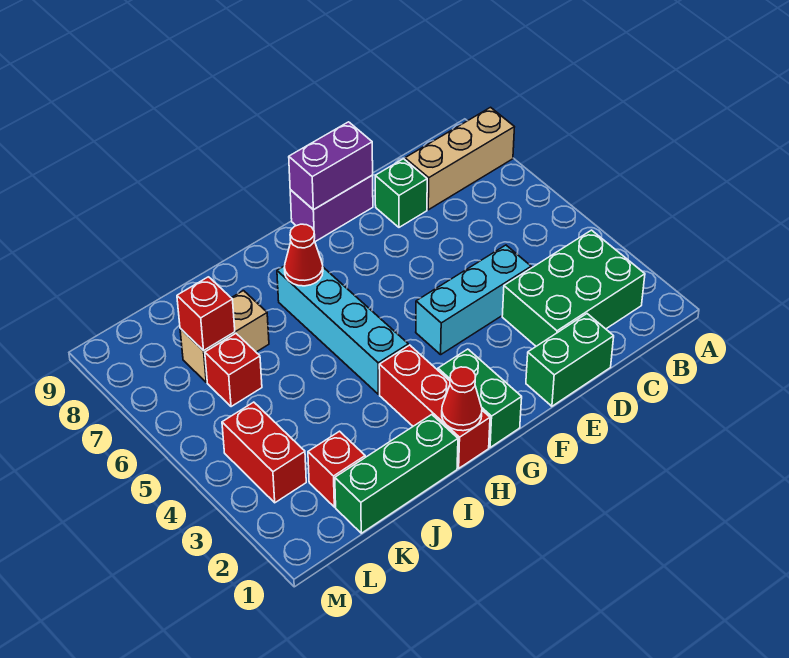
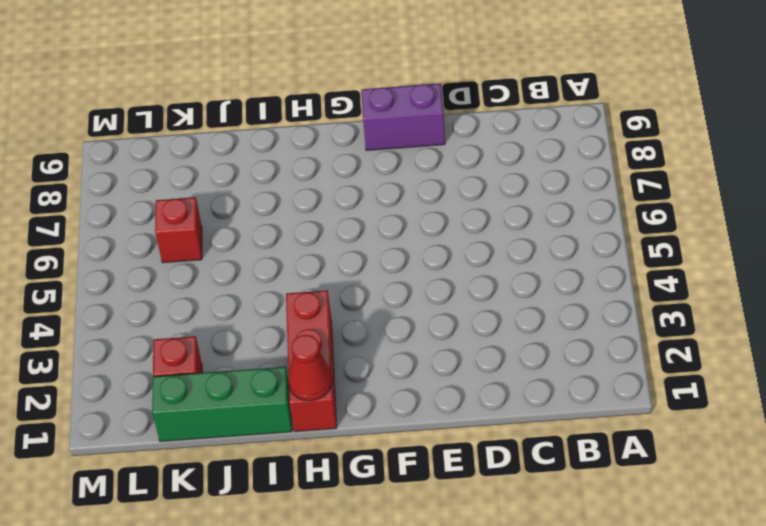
none -> tan brick A8:C8 level 1
none -> green brick B2:D3 level 1
none -> green brick D1:E1 level 1

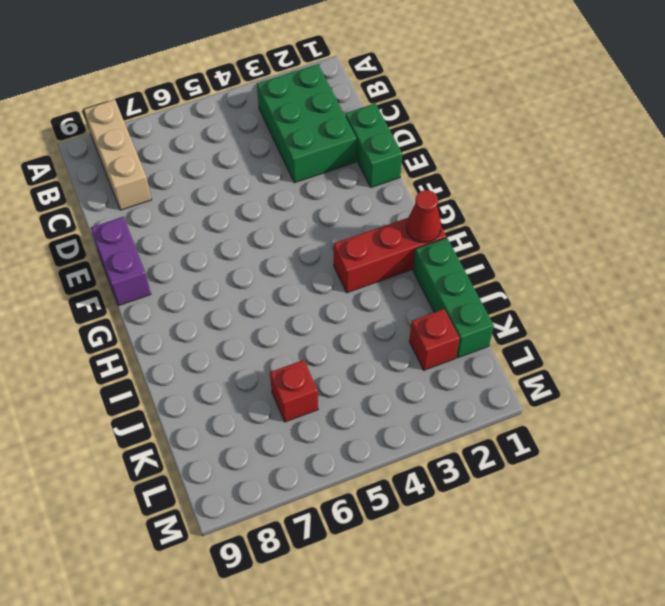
none -> cyan brick D4:F4 level 1
none -> green brick D8 level 1
none -> green brick G1:G2 level 1

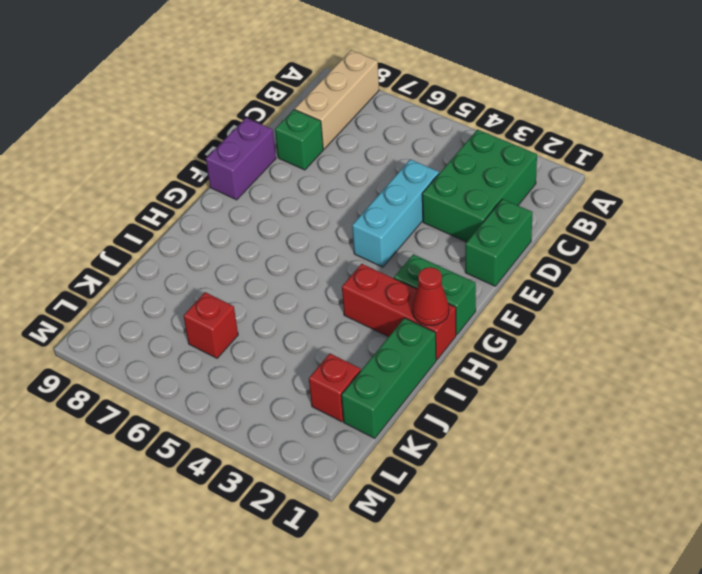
none -> cyan brick H4:H7 level 1
none -> tan brick J7:K7 level 1
none -> red brick L3:L4 level 1

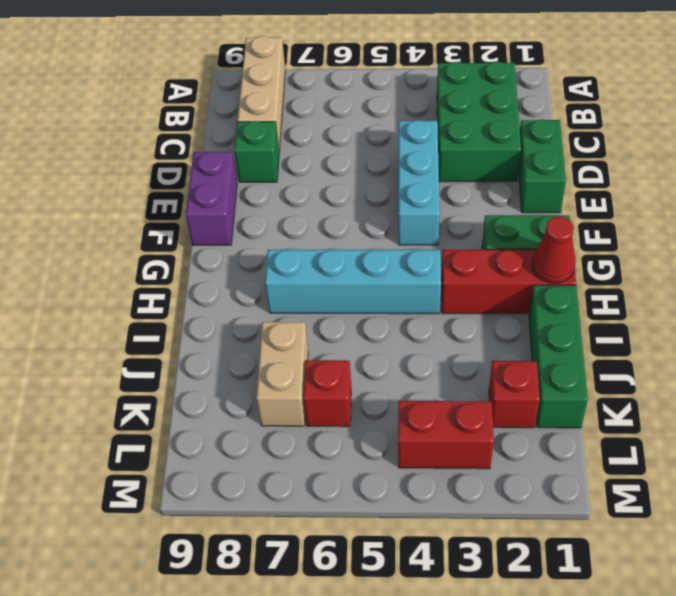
none -> purple brick E9:F9 level 2
none -> red cone H7 level 2
none -> red brick K7 level 2

